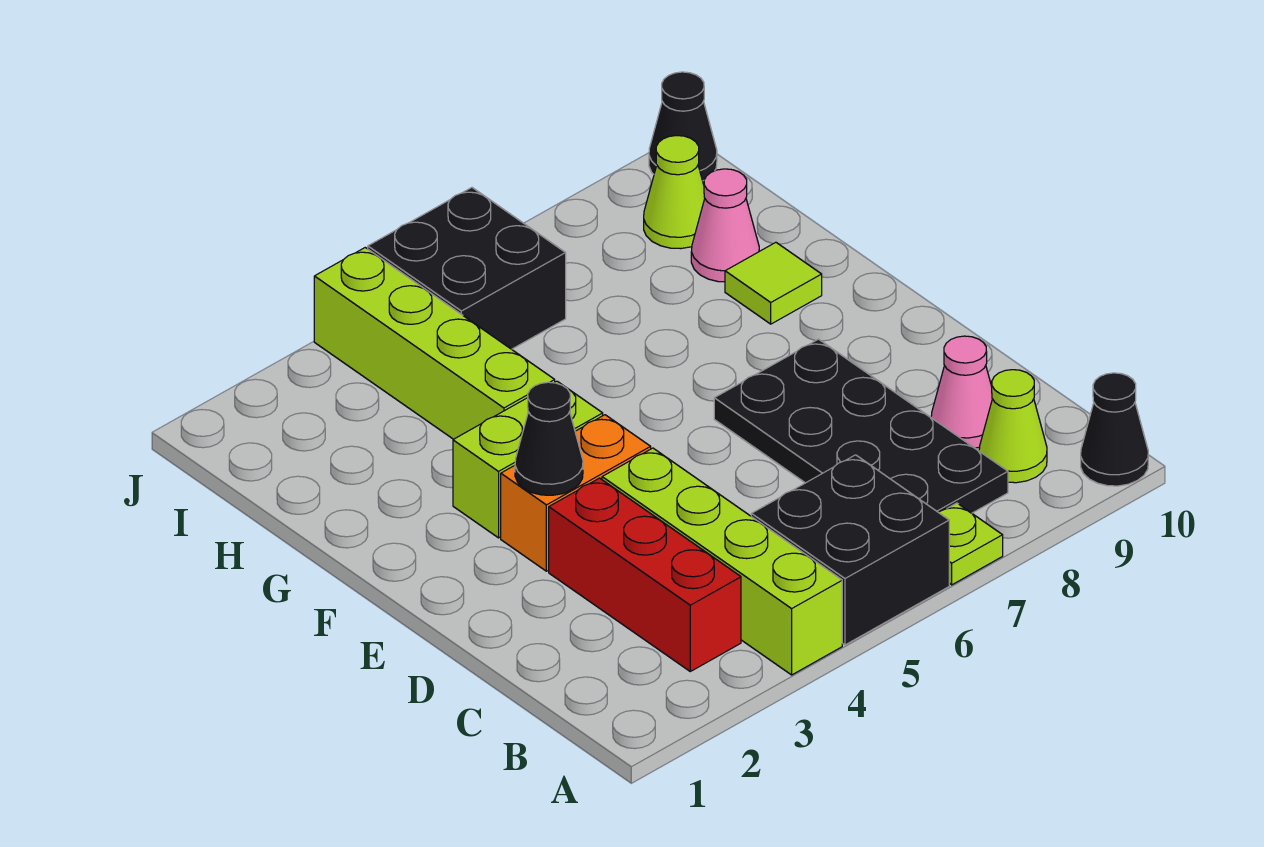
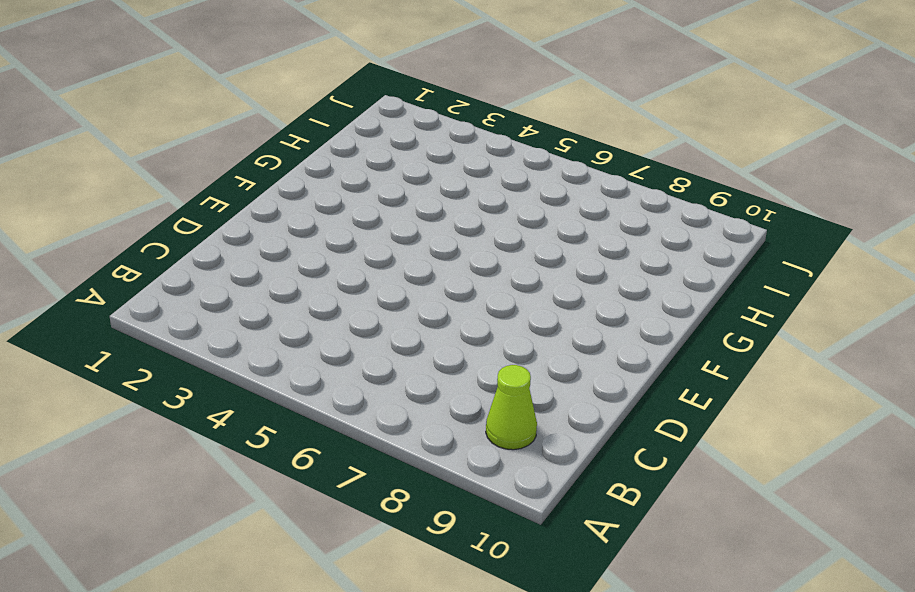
none -> lime brick A4:D4 level 1
none -> black brick A5:B6 level 1
none -> lime plate A7 level 1

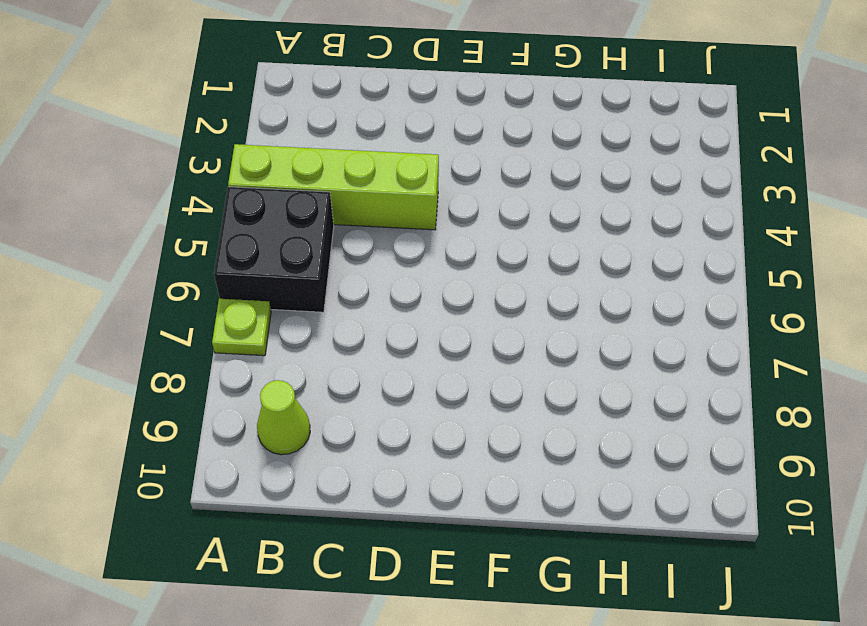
none -> black cone A10 level 1
none -> red brick B3:D3 level 1
none -> black plate B7:E8 level 1

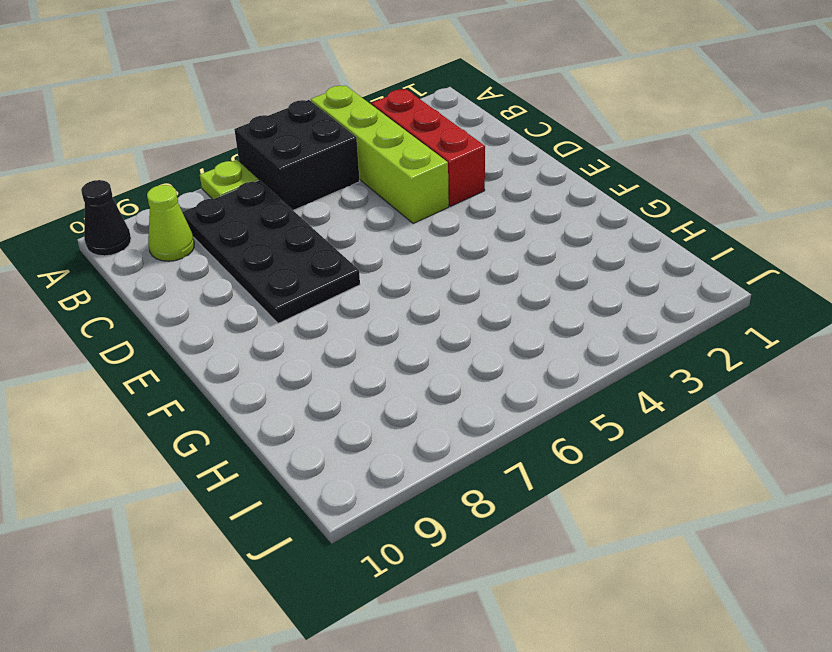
none -> pink cone C9 level 1
none -> orange brick E3:E4 level 1
none -> lime brick F3:F4 level 1

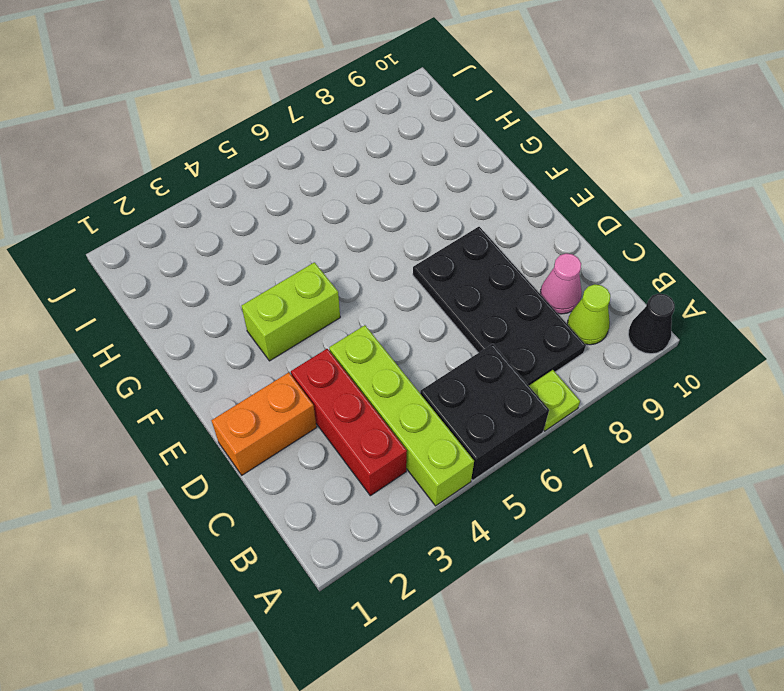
orange brick D1:D2 level 1 -> orange brick E3:E4 level 1
none -> lime brick G4:J4 level 1
none -> lime tile G9 level 1
none -> pink cone H9 level 1

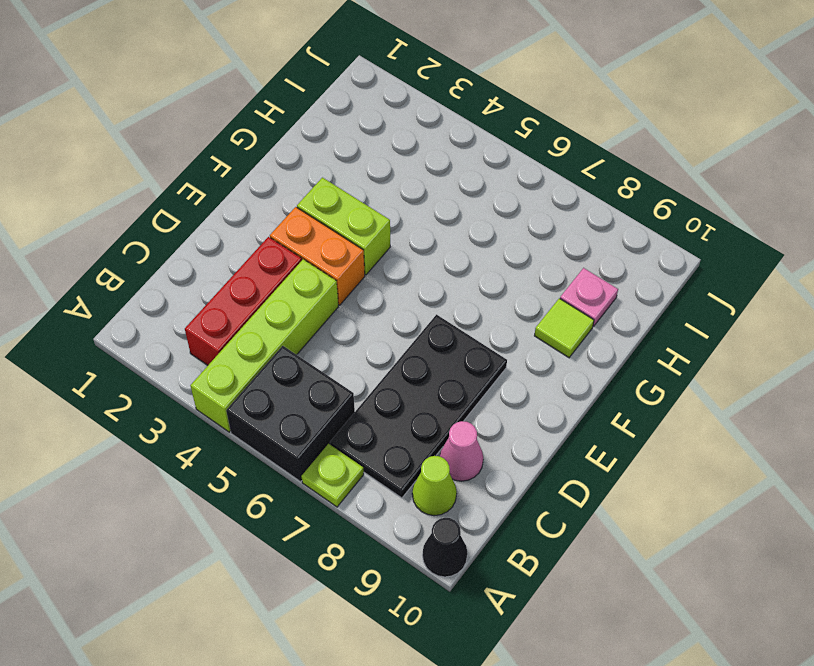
pink plate H9 level 1 -> pink cone H9 level 1
none -> lime brick G4:J4 level 1
none -> black brick I5:J6 level 1
none -> lime cone I9 level 1

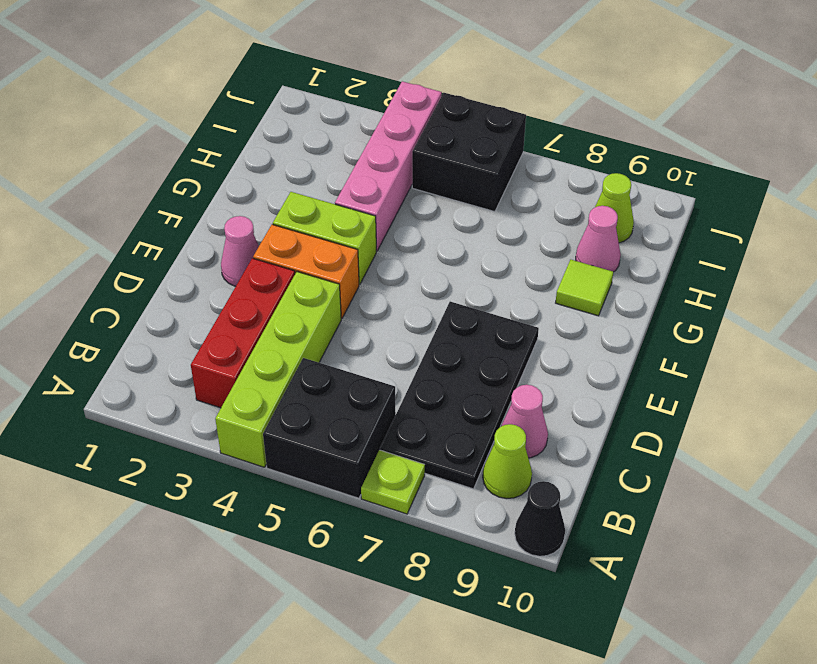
pink cone E2 level 1 -> none
pink brick G4:J4 level 1 -> lime brick G4:J4 level 1
none -> black cone J10 level 1
none -> black cone E3 level 2

